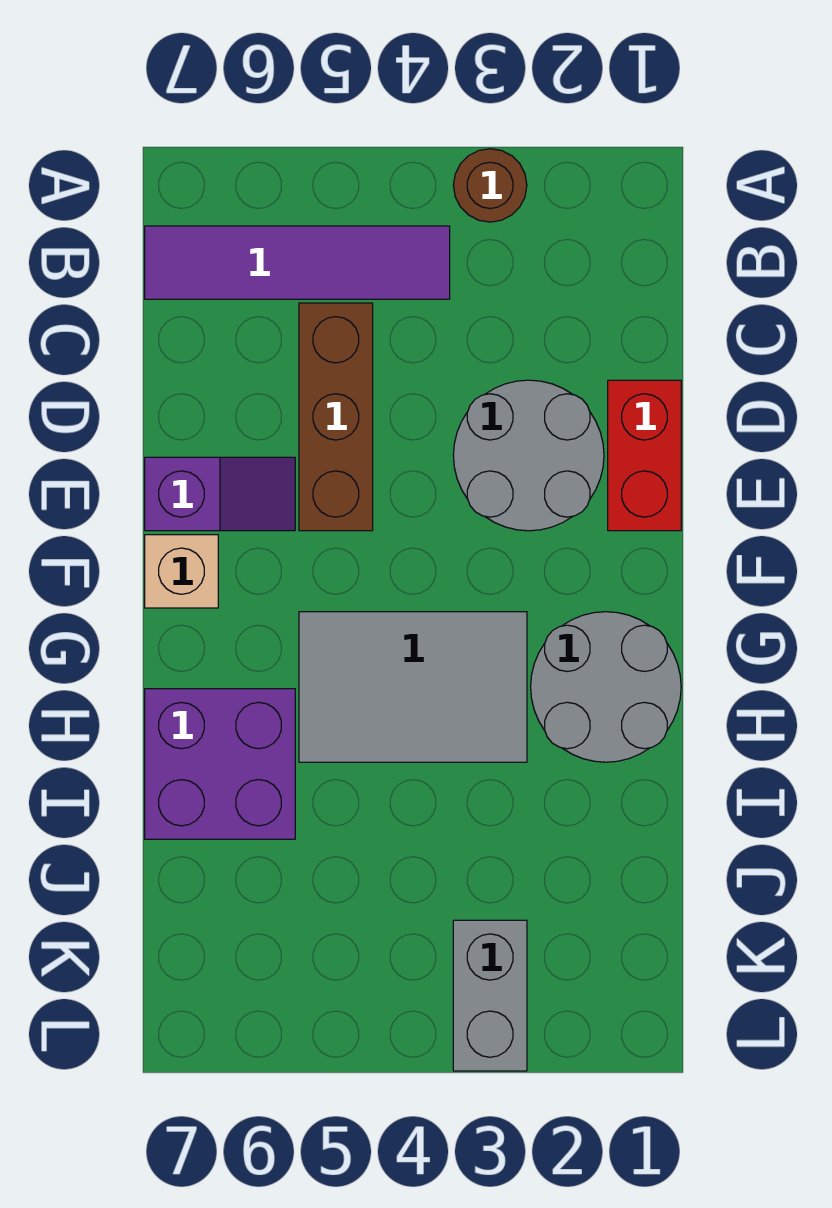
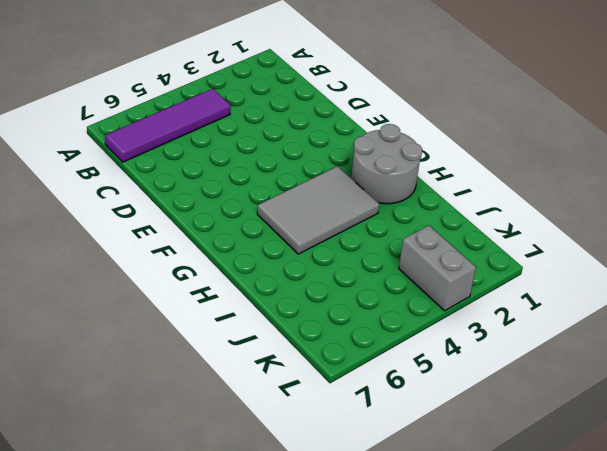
none -> brown round brick A3 level 1
none -> brown brick C5:E5 level 1

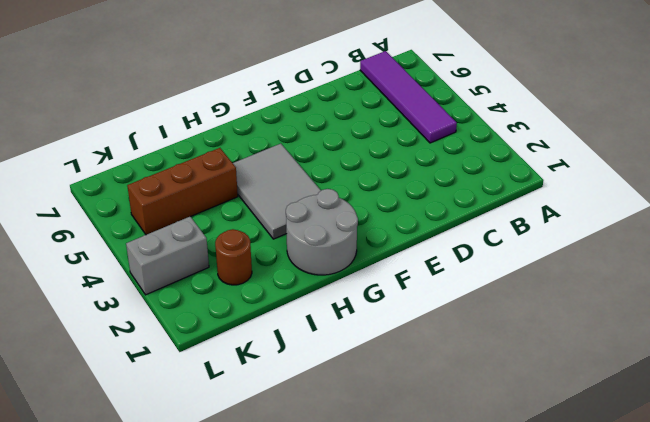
brown brick I5:K5 level 1 -> brown brick C5:E5 level 1
brown round brick J2 level 1 -> brown round brick A3 level 1
none -> red brick D1:E1 level 1
none -> grey round brick D2:E3 level 1

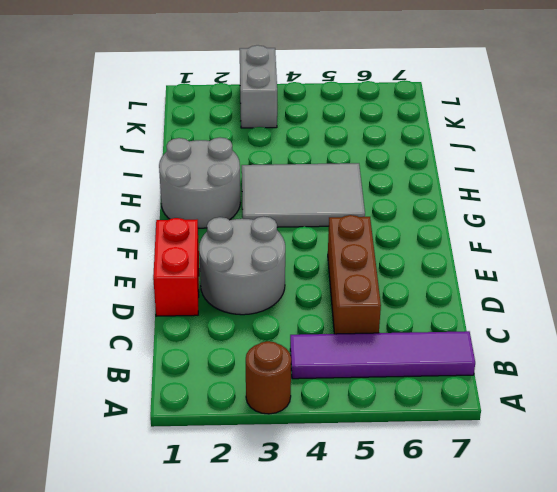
none -> purple slope E6:E7 level 1 top 7
none -> tan brick F7 level 1

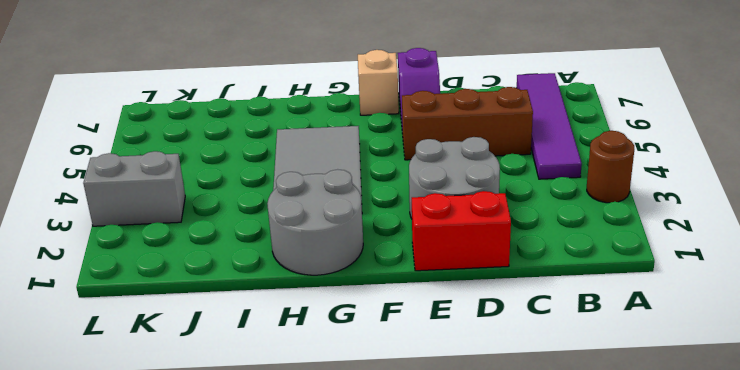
none -> purple brick H6:I7 level 1

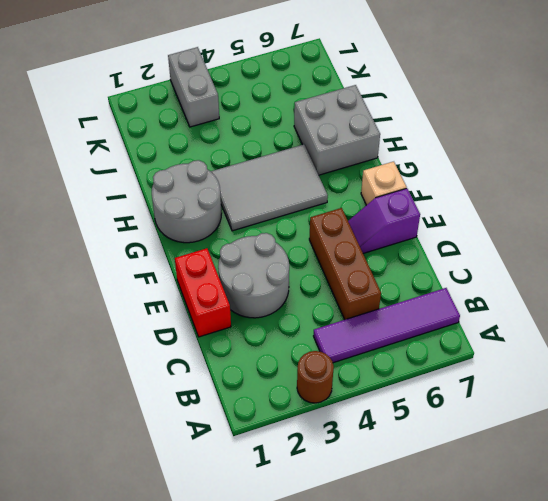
grey brick H6:I7 level 1 -> purple brick H6:I7 level 1

